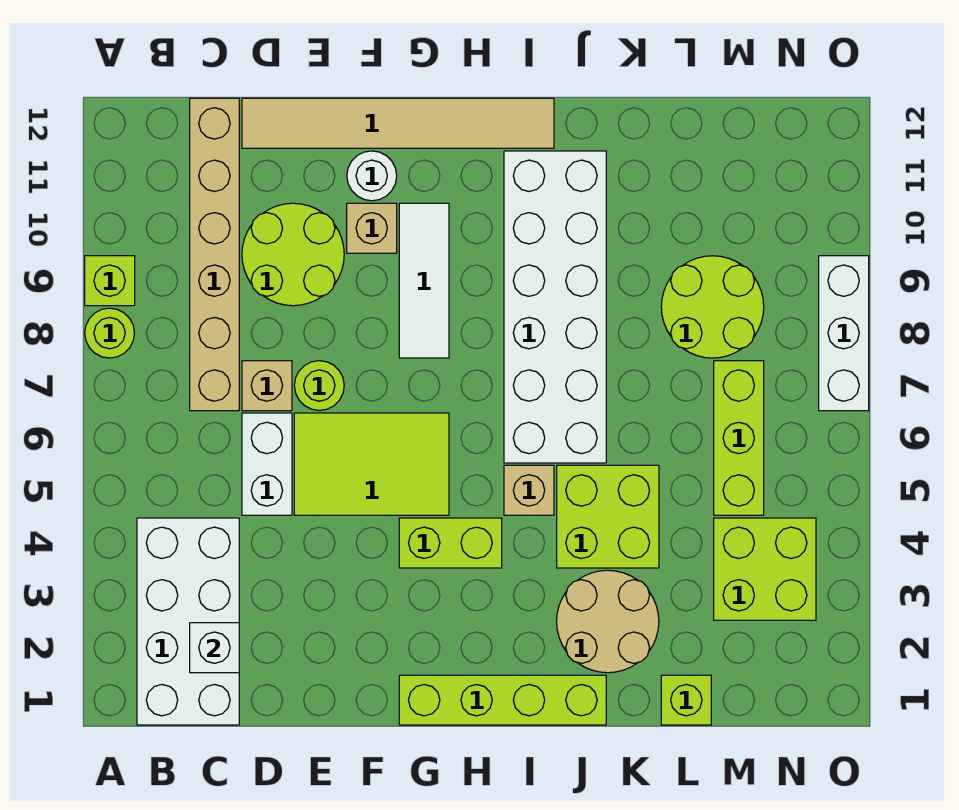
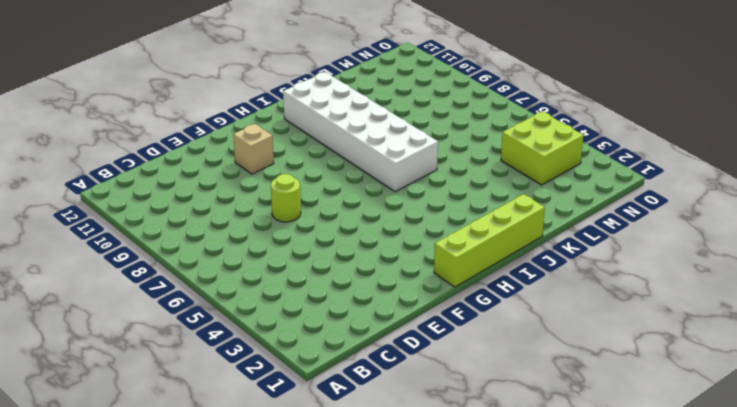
none -> lime round brick A8 level 1
none -> lime brick A9 level 1
none -> white brick B1:C4 level 1

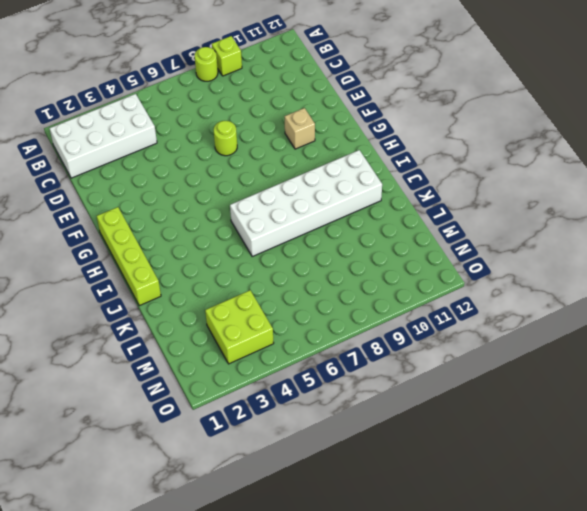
none -> tan brick C7:C12 level 1
none -> white brick D5:D6 level 1
none -> tan brick D7 level 1

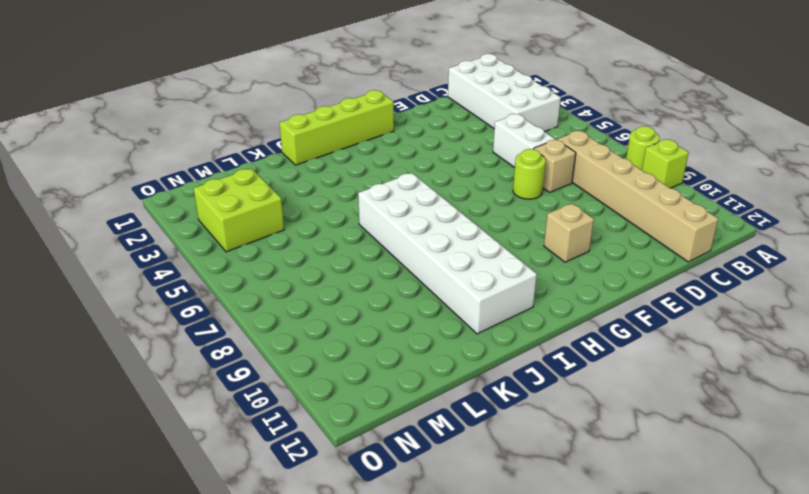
none -> lime round brick D9:E10 level 1
none -> tan tile D12:I12 level 1
none -> lime tile E5:G6 level 1

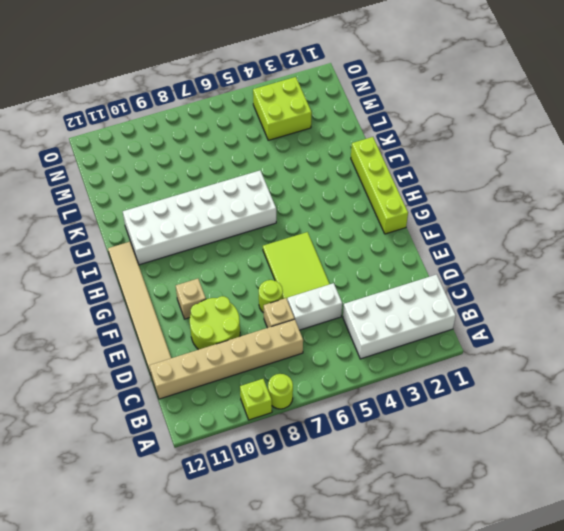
none -> white round brick F11 level 1
none -> lime brick G4:H4 level 1
none -> white tile G8:G10 level 1

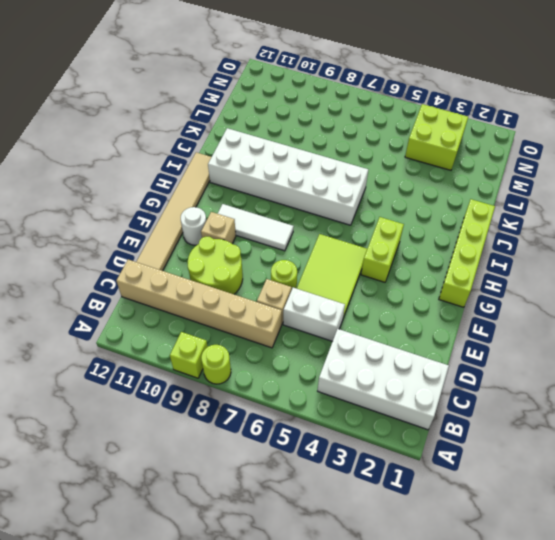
none -> tan brick I5 level 1
none -> tan round brick J2:K3 level 1
none -> lime brick J4:K5 level 1

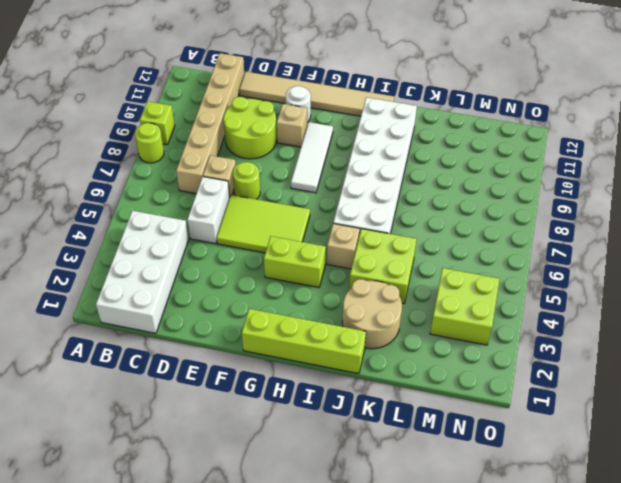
none -> lime brick L1 level 1
none -> lime round brick L8:M9 level 1
none -> lime brick M5:M7 level 1

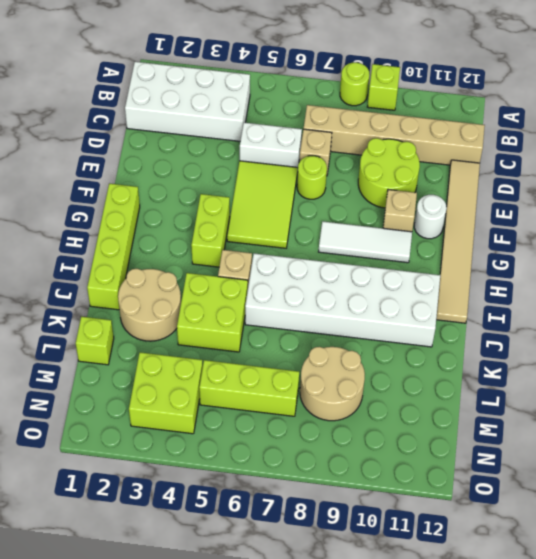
tan round brick L8:M9 level 1 -> lime round brick L8:M9 level 1
none -> white brick O7:O9 level 1
none -> white brick C2 level 2

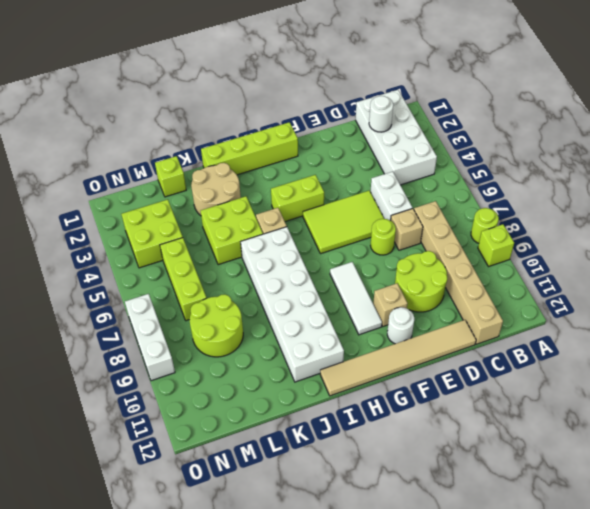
white round brick C2 level 2 -> white brick C2 level 2

